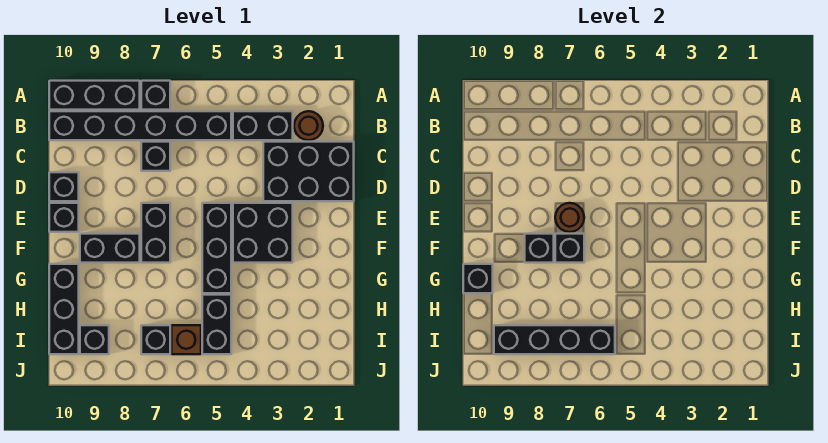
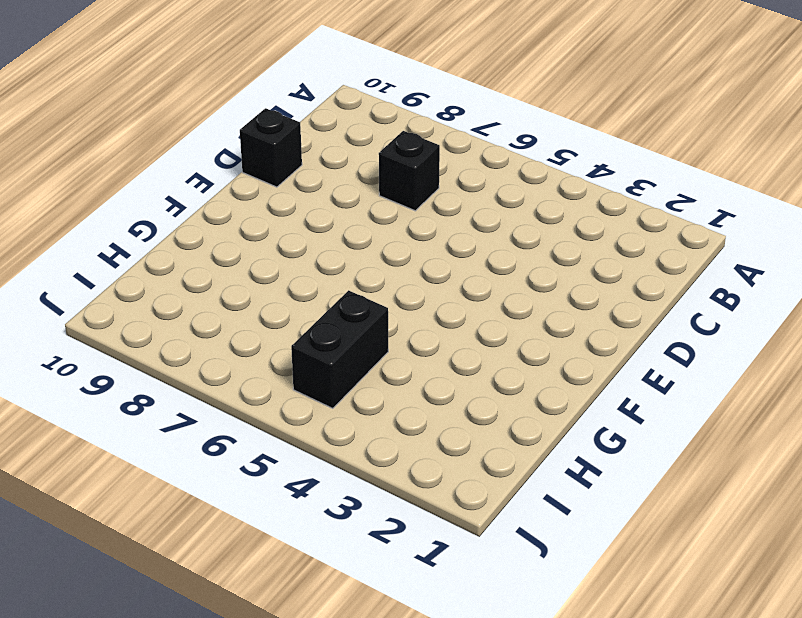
none -> black brick A7 level 1
none -> black brick A8:A10 level 1
none -> brown round brick B2 level 1

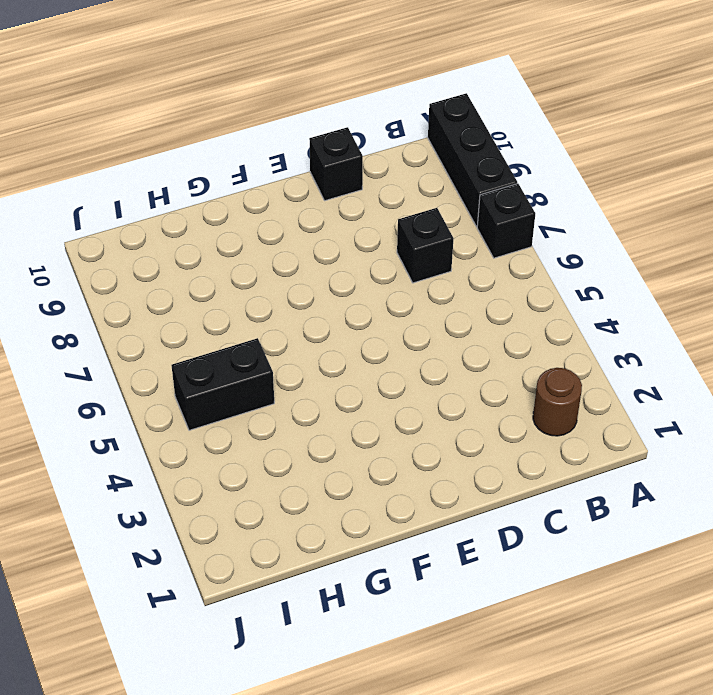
none -> black brick B3:B4 level 1
none -> black brick B5:B10 level 1
none -> black brick C1:D3 level 1

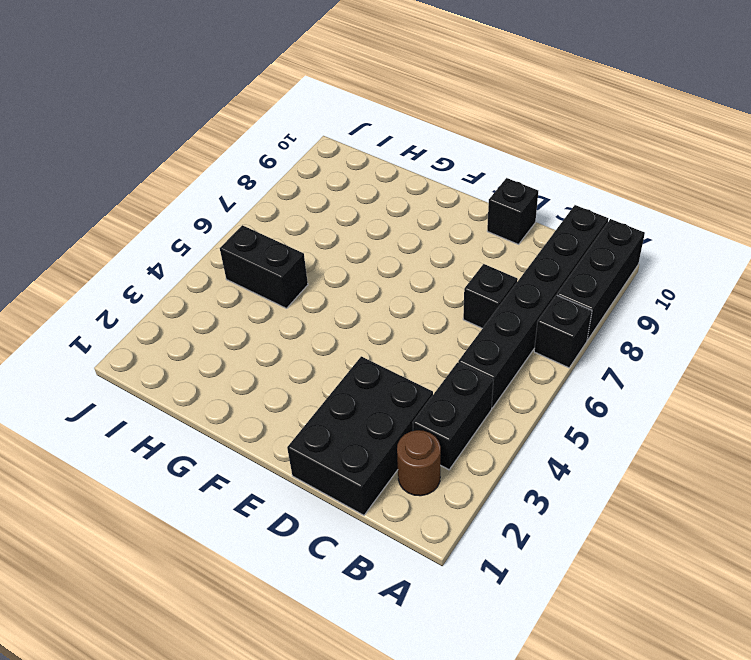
none -> black brick E3:F4 level 1
none -> black brick E5:G5 level 1
none -> black brick E7:F7 level 1

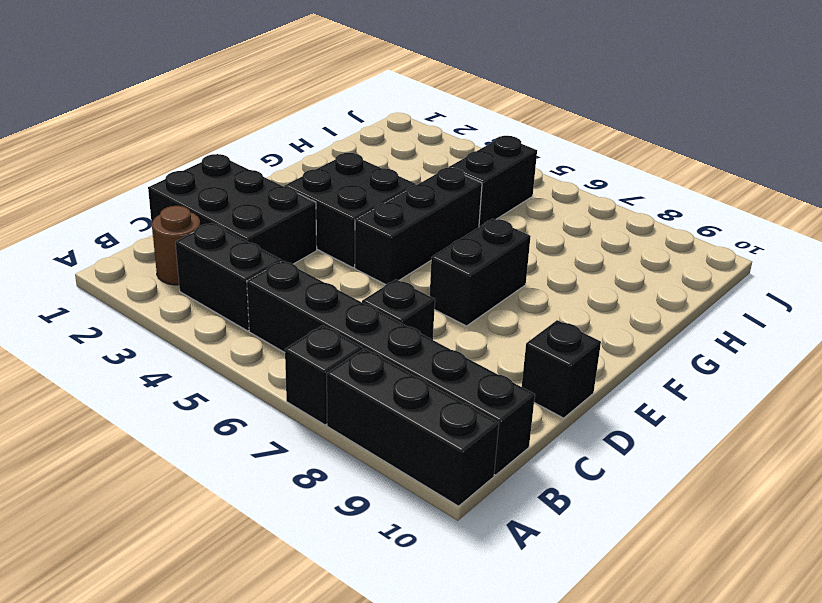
none -> black brick E10 level 1
none -> black brick F8:F9 level 1
none -> black brick G10:I10 level 1

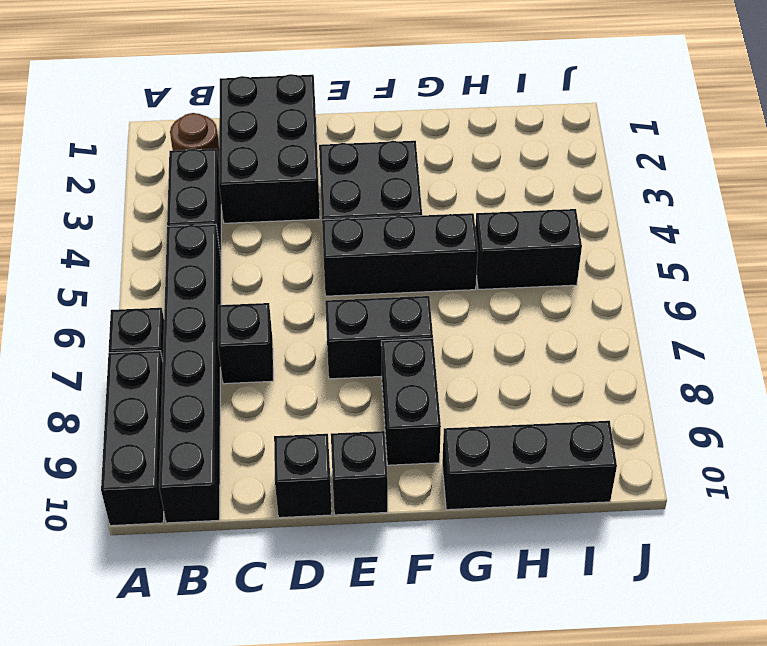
none -> brown brick I6 level 1
none -> black brick I7 level 1
none -> black brick I9 level 1

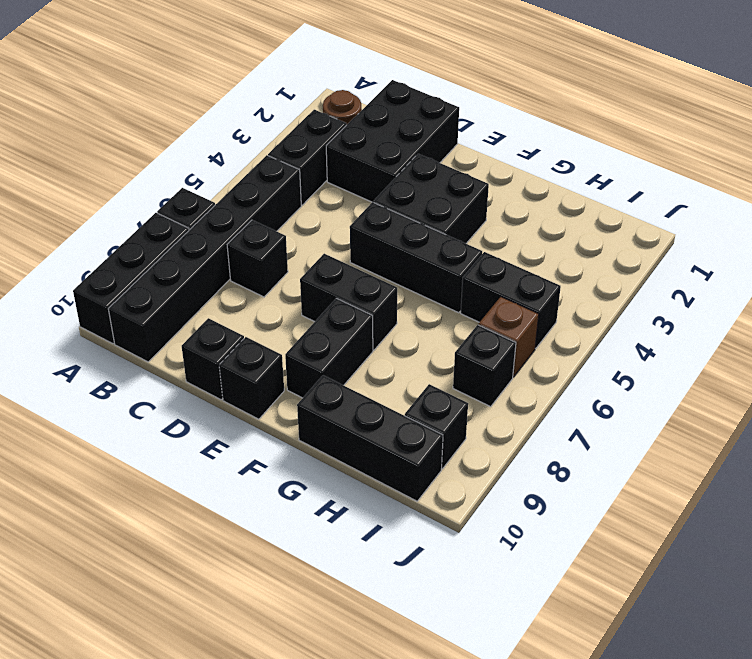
none -> brown round brick E7 level 2
none -> black brick F7 level 2
none -> black brick F8 level 2

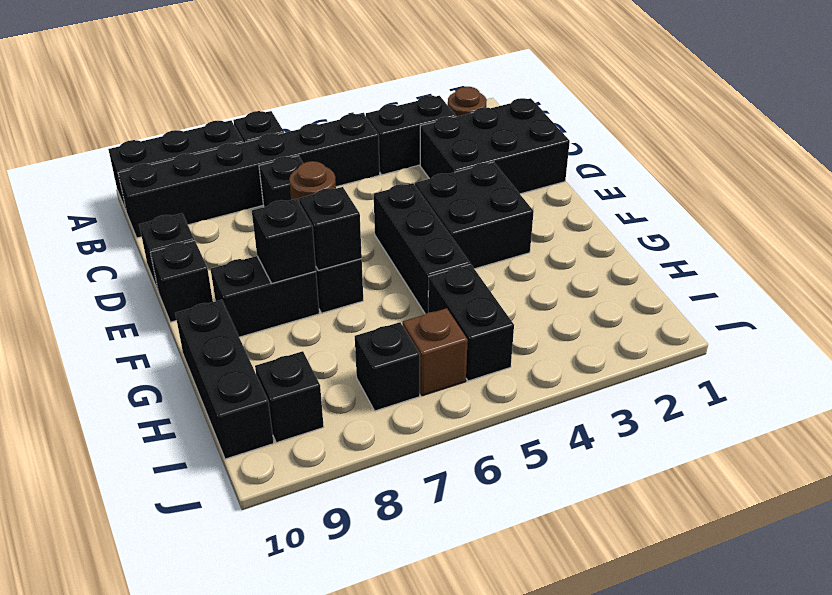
none -> black brick G10 level 2
none -> black brick I6:I9 level 2

